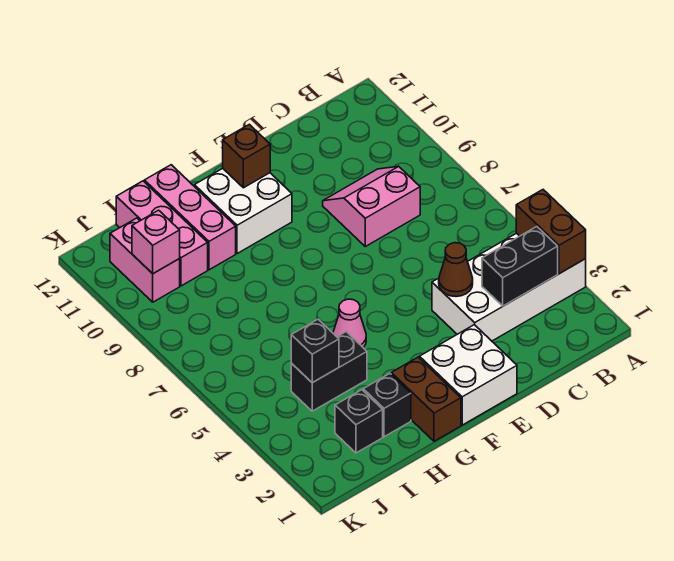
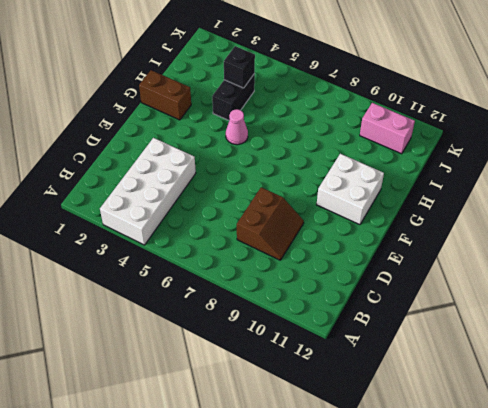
brown slope C8:D9 level 1 top 8 -> pink slope C8:D9 level 1 top 8
none -> white brick E1:F2 level 1
none -> black brick H2 level 1
none -> pink brick H10:H12 level 1

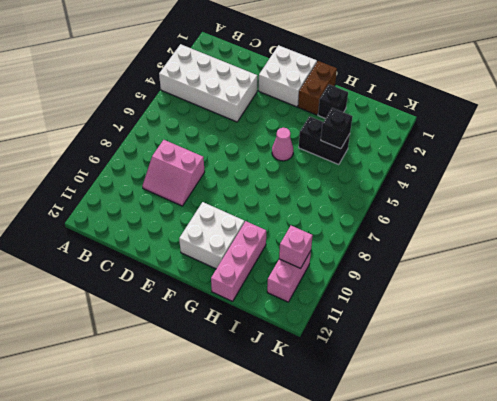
none -> black brick I2 level 1
none -> pink brick I10:I12 level 1
none -> brown brick A3:A4 level 2

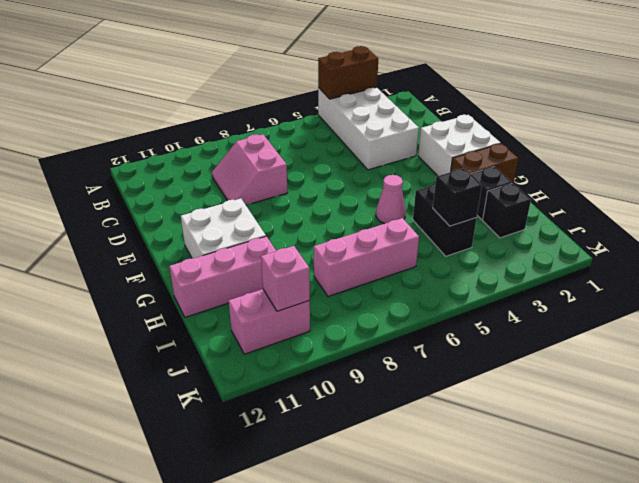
pink brick I6:I8 level 1 -> pink brick I10:I12 level 1
none -> black brick B3:C3 level 2
none -> brown cone D4 level 2
none -> brown brick F11 level 2

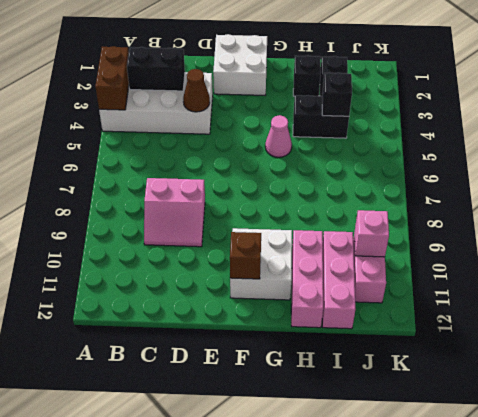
none -> brown brick G1:G2 level 1

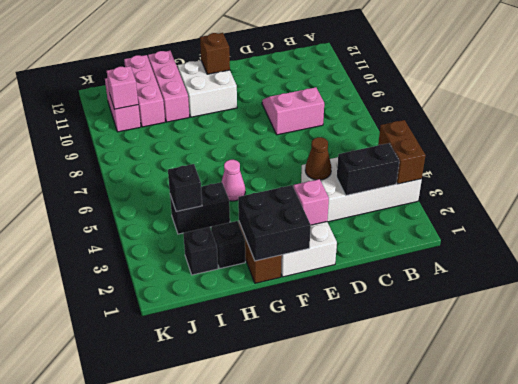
pink brick E2 level 2 -> none
black brick F1:G2 level 2 -> none

